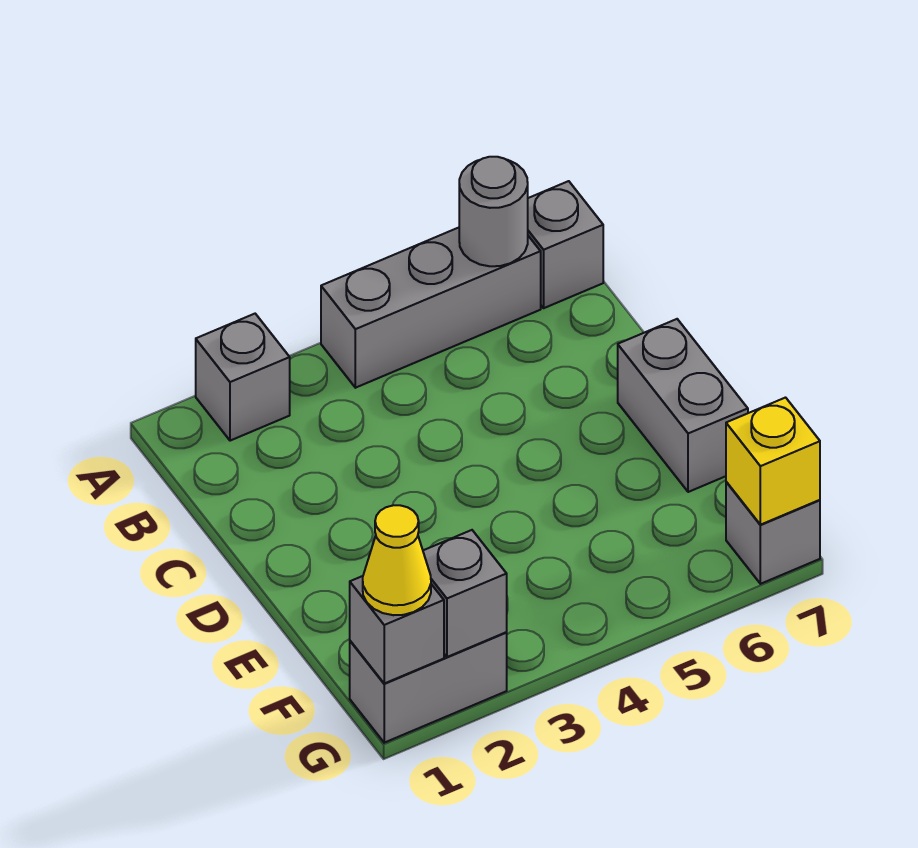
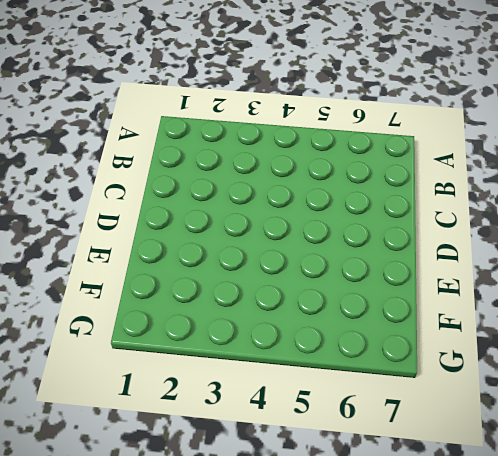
none -> grey brick A2 level 1
none -> grey brick A4:A6 level 1

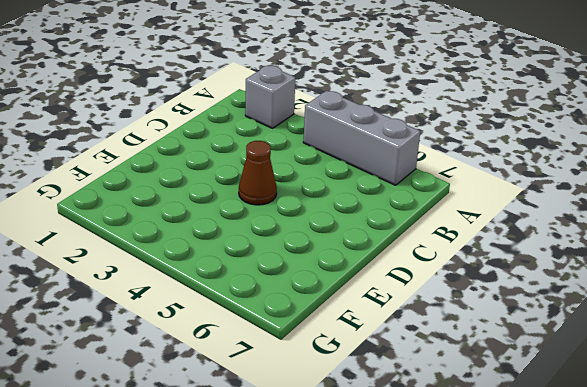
brown cone D4 level 1 -> none
none -> grey brick A7 level 1
none -> grey brick D7:E7 level 1

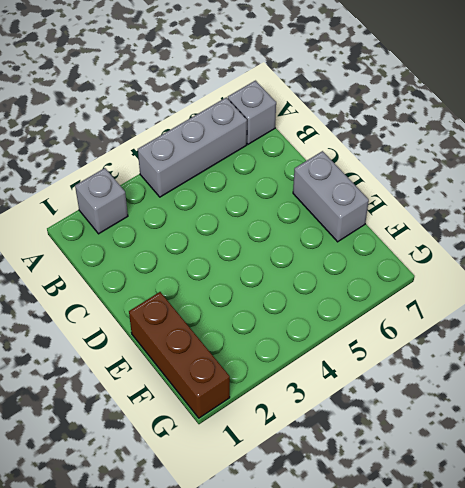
brown brick E1:G1 level 1 -> grey brick G1:G2 level 1
none -> grey brick G7 level 1
none -> grey round brick A6 level 2

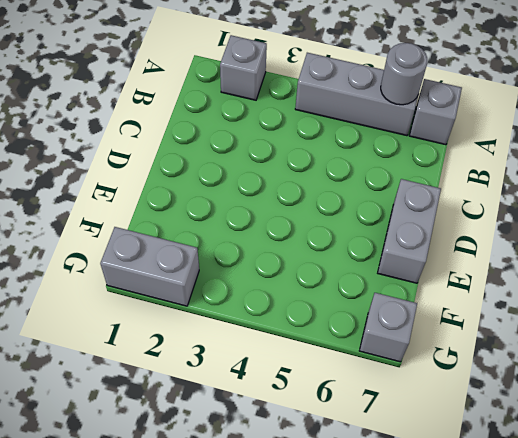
none -> grey brick G1 level 2
none -> grey brick G2 level 2

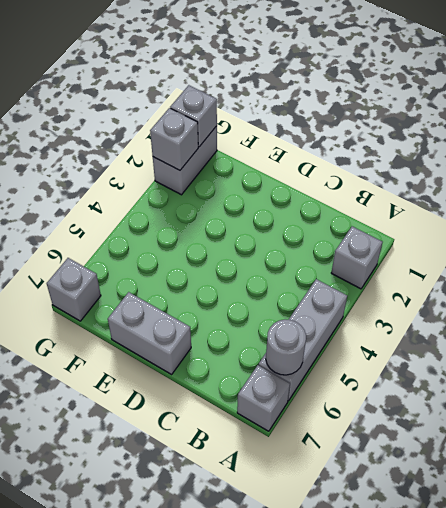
none -> yellow brick G7 level 2
none -> yellow cone G1 level 3

